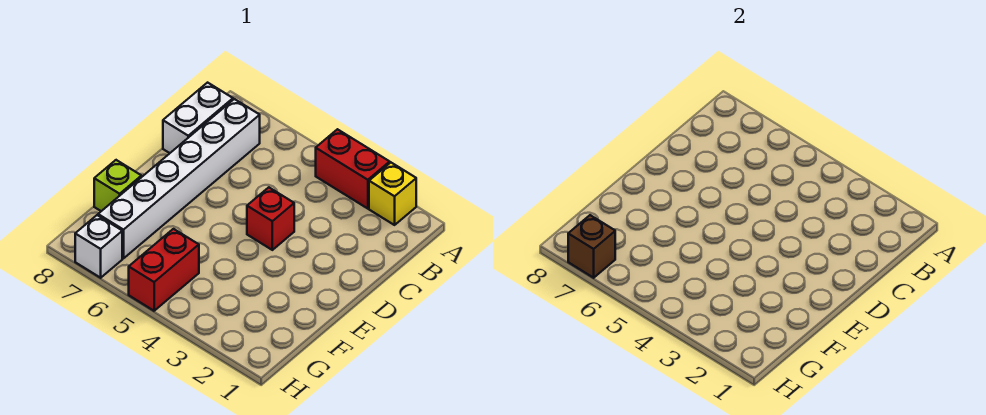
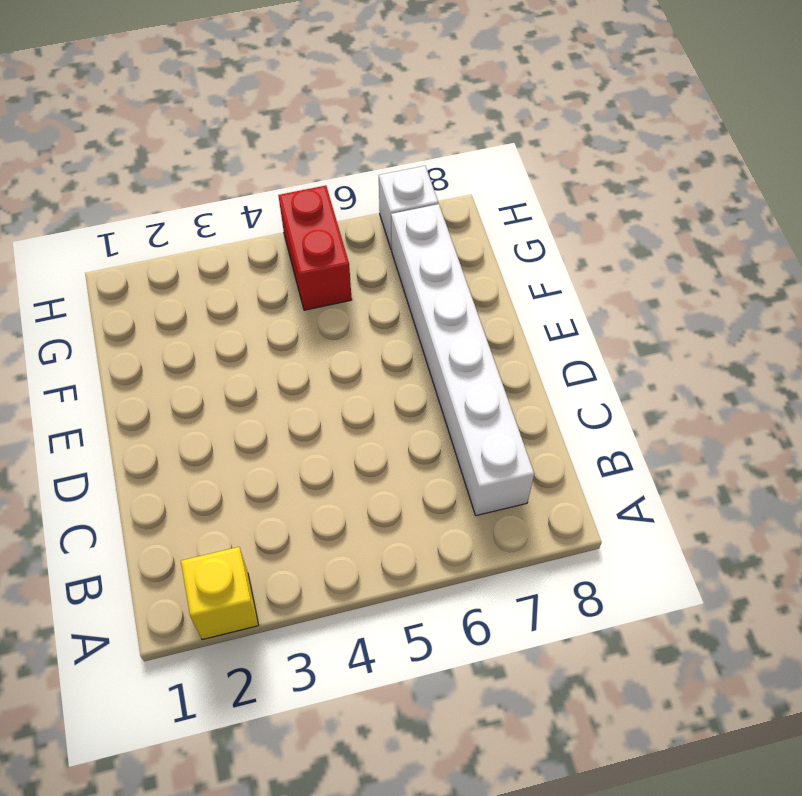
none -> red brick A3:A4 level 1
none -> white brick B8:C8 level 1

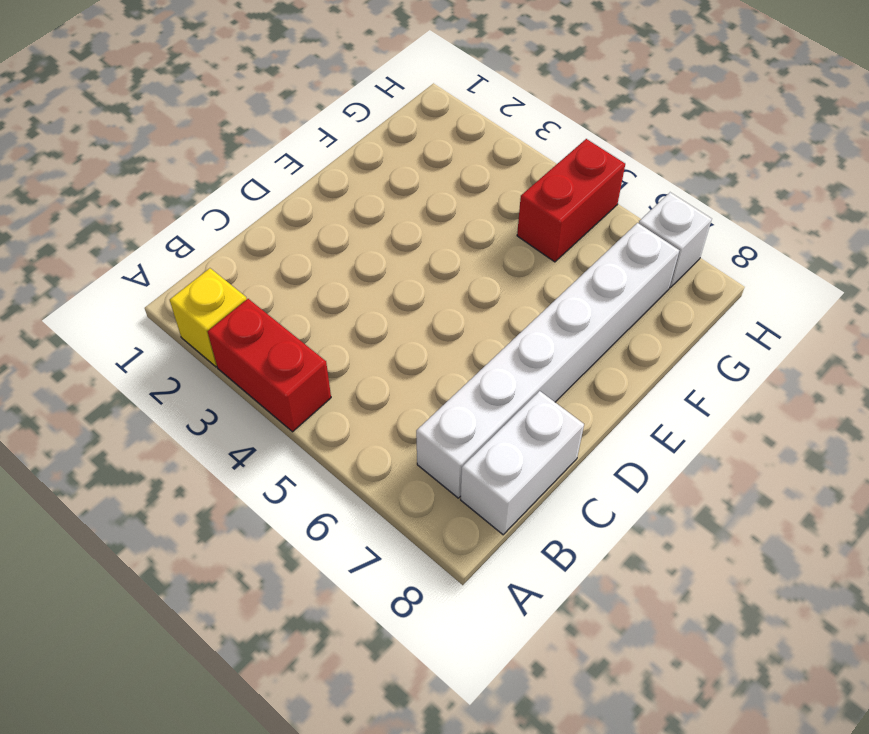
none -> red brick D4 level 1
none -> lime brick F8 level 1

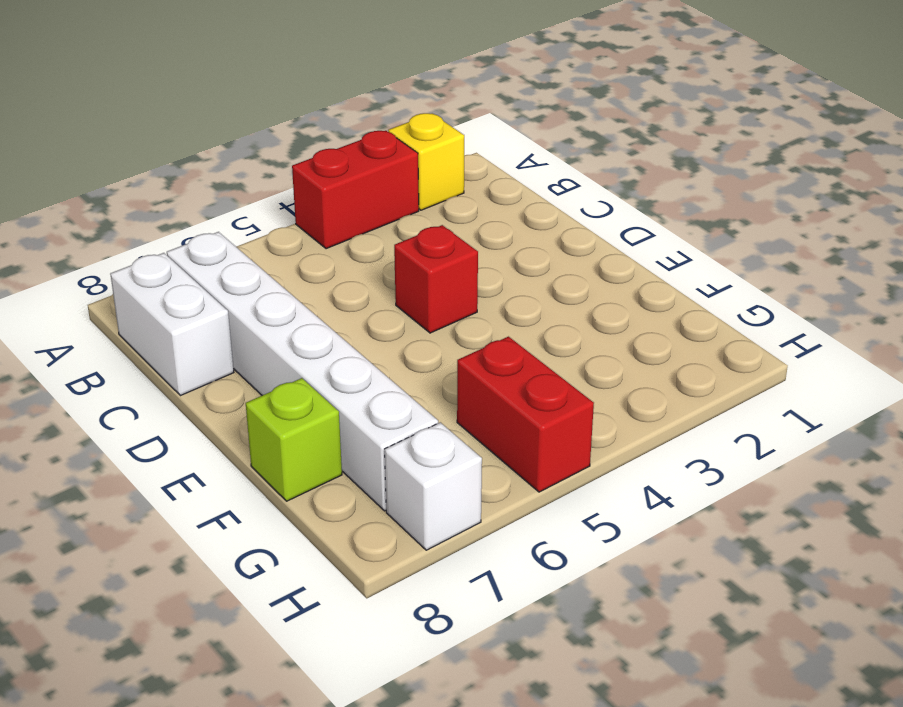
none -> brown brick H7 level 2

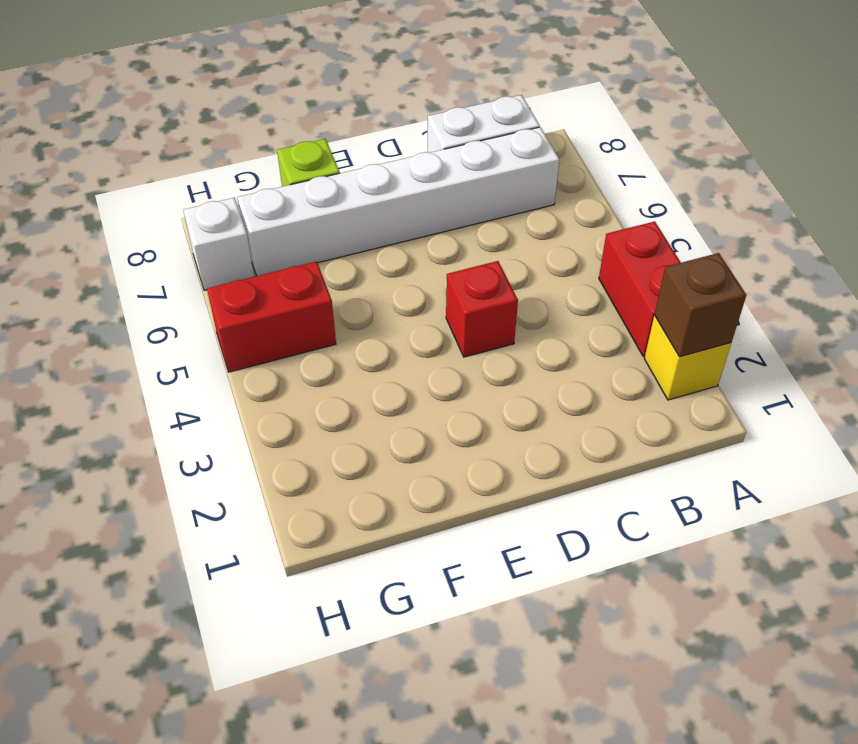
brown brick A2 level 2 -> brown brick H7 level 2

